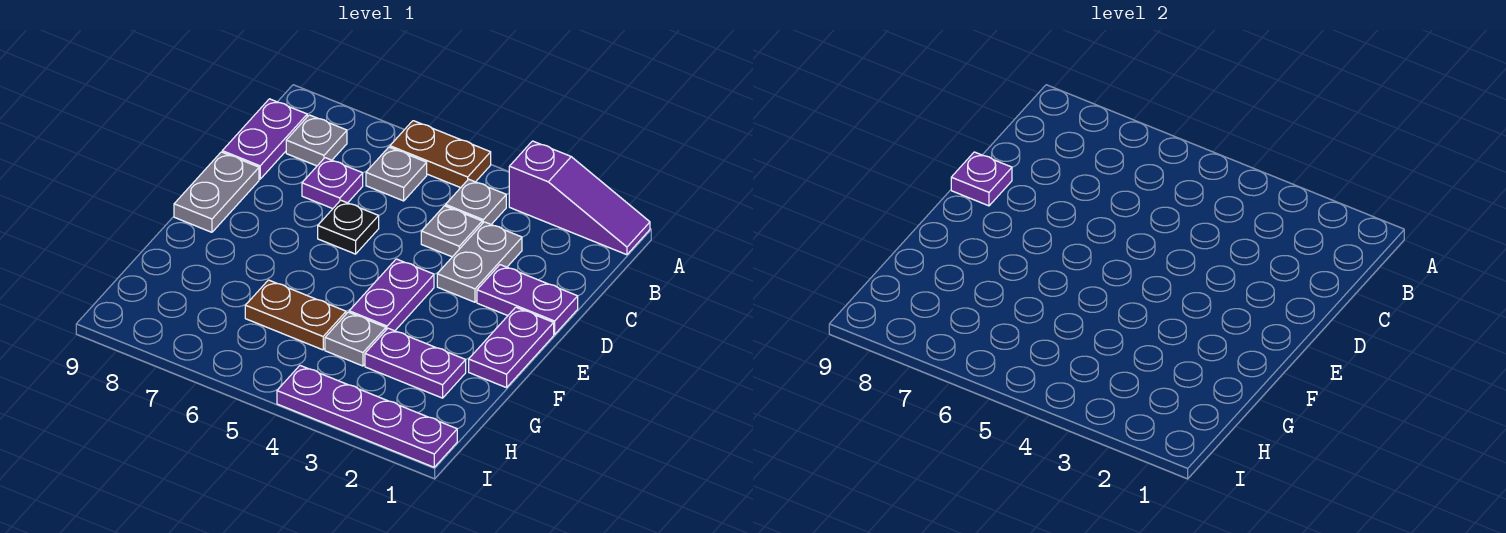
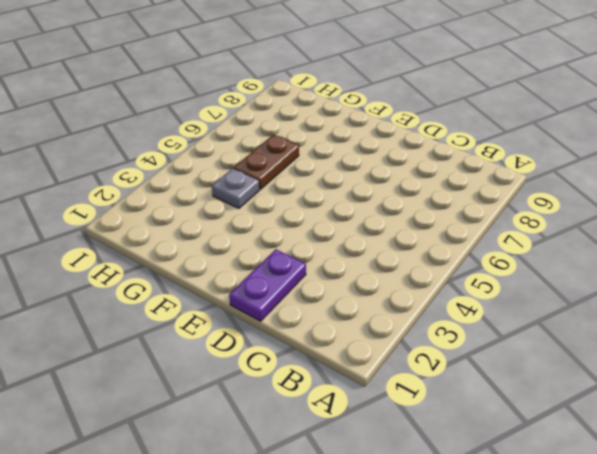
none -> purple slope A1:A3 level 1 top 3
none -> brown plate A5:A6 level 1
none -> grey plate B4 level 1

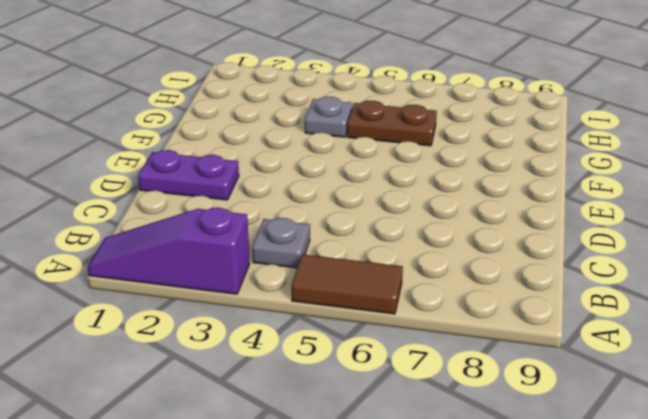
brown tile A5:A6 level 1 -> brown plate A5:A6 level 1
none -> grey plate B6 level 1
none -> grey plate B8 level 1
none -> purple plate B9:C9 level 1

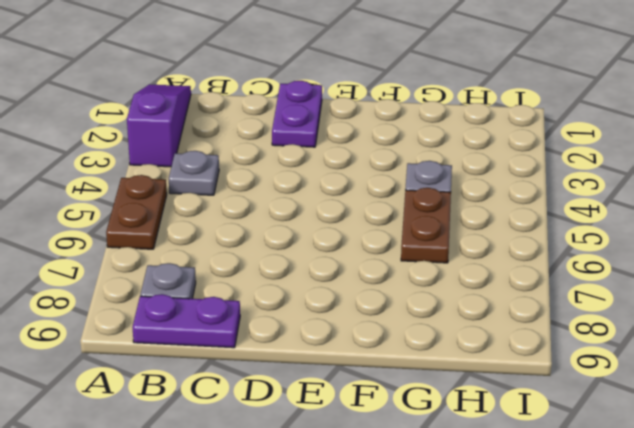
none -> grey plate B6 level 1
none -> grey plate C3:D3 level 1
none -> grey plate C4 level 1

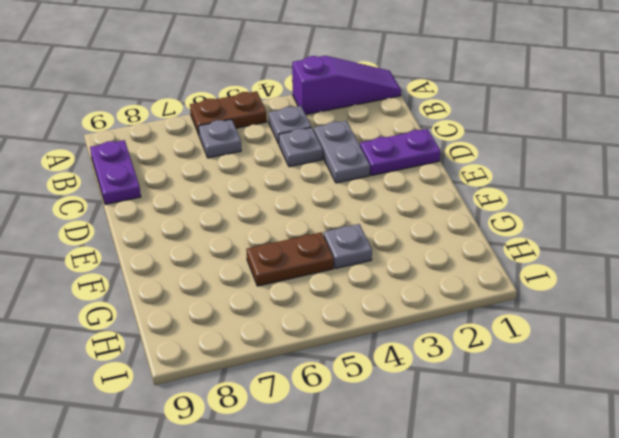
none -> grey plate B8 level 1
none -> purple plate C7 level 1
none -> black plate D6 level 1

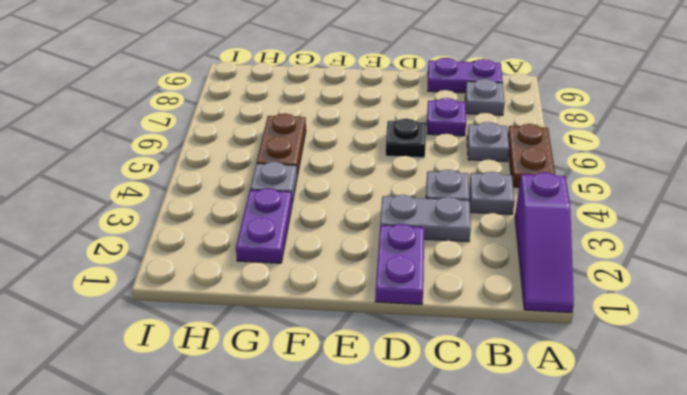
none -> grey plate D9:E9 level 1
none -> purple plate E1:F1 level 1
none -> purple plate E4:F4 level 1

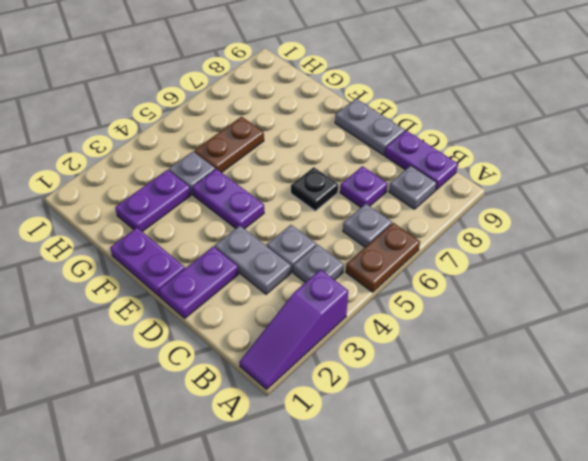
none -> purple plate I1:I4 level 1
none -> purple plate D9 level 2

